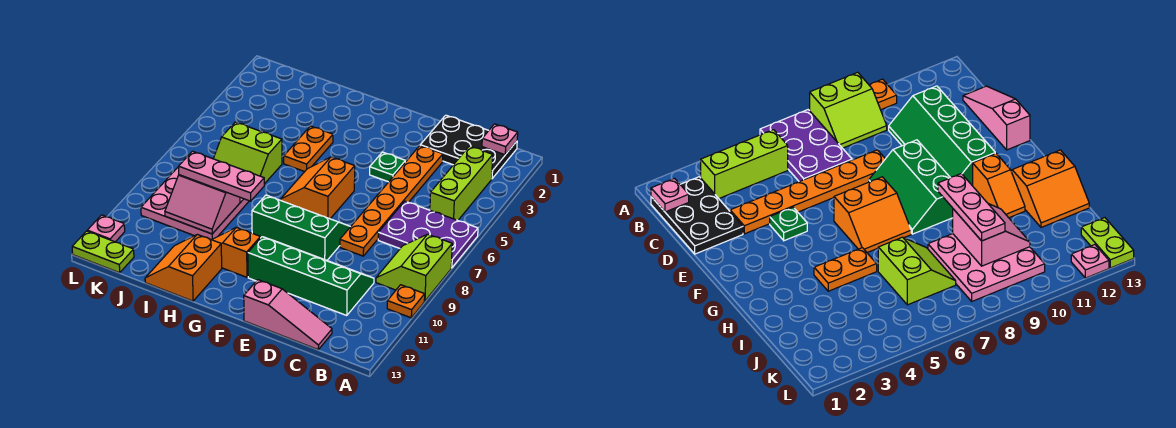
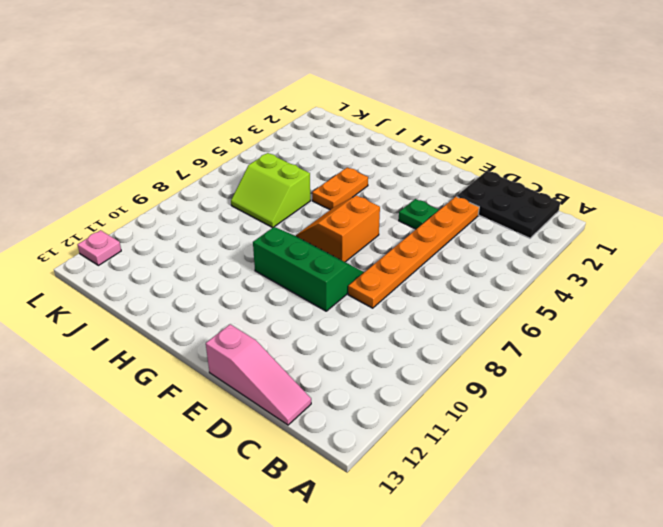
none -> purple plate A6:C7 level 1
none -> lime slope A8:B9 level 1 top A
none -> orange plate A10 level 1

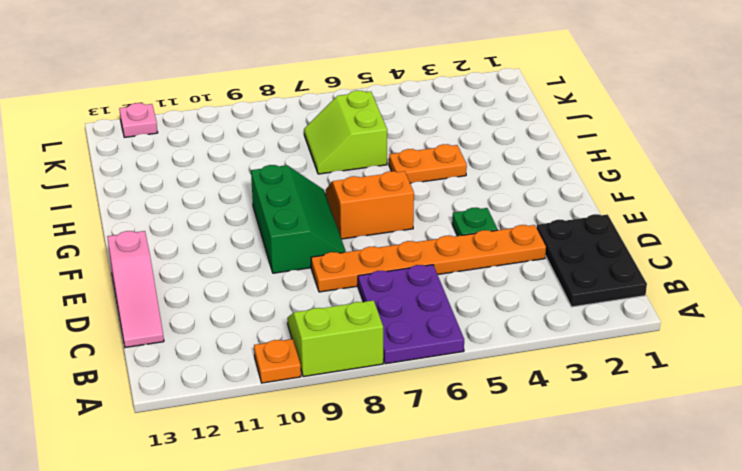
none -> lime brick B3:B5 level 1
none -> green slope C10:F11 level 1 top 11
none -> orange slope G11:H11 level 1 top G

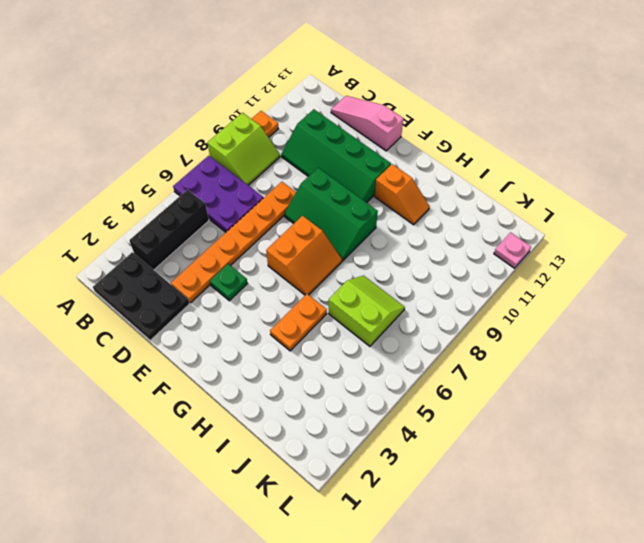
black brick B3:B5 level 1 -> lime brick B3:B5 level 1
none -> orange slope H12:I13 level 1 top H
none -> pink plate I8:K10 level 1
none -> lime plate K13:L13 level 1

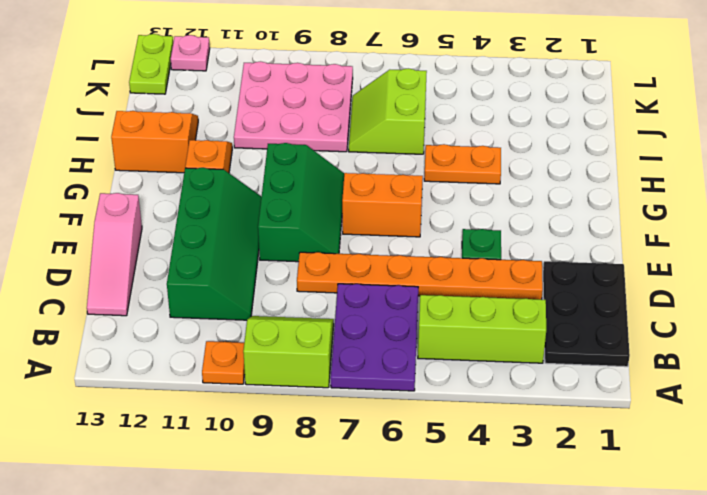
none -> pink plate B1 level 2
none -> pink slope I9:J10 level 2 top 9
none -> pink plate H9:J9 level 3

